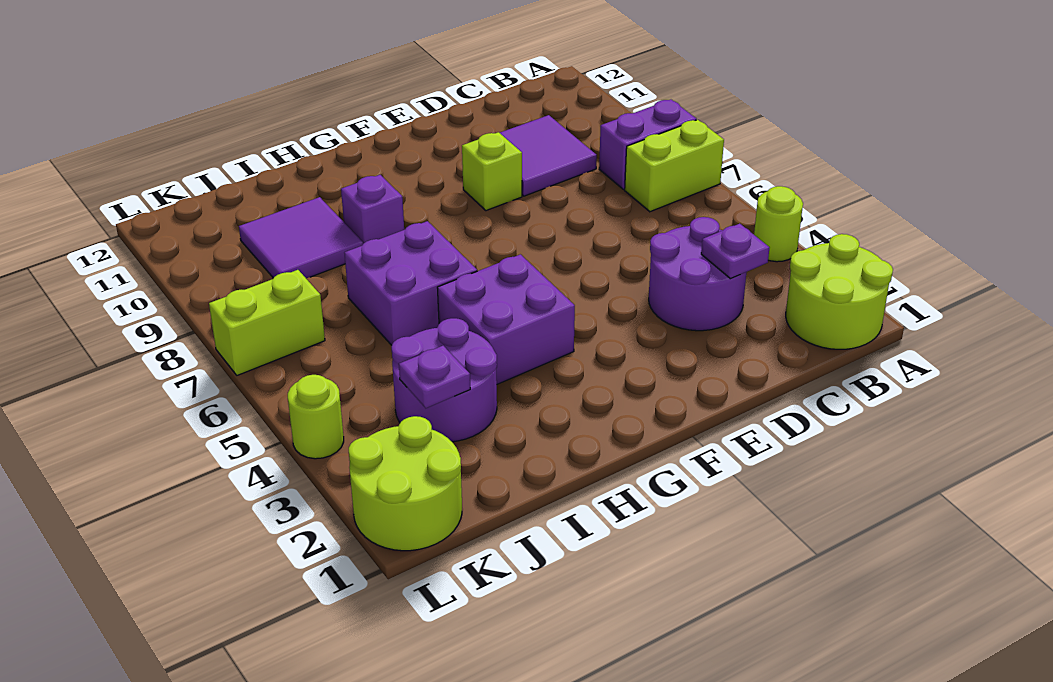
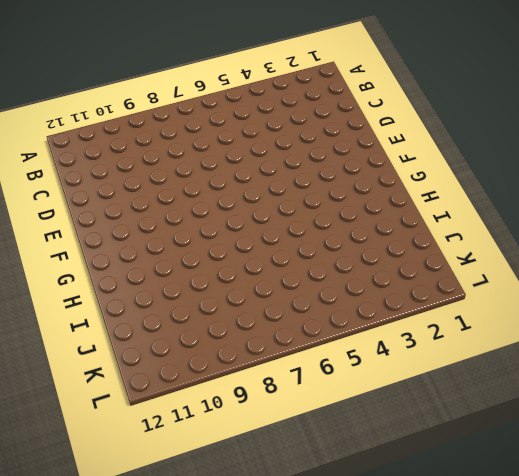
none -> lime round brick A1:B2 level 1
none -> lime round brick A4 level 1
none -> lime brick A7:B7 level 1

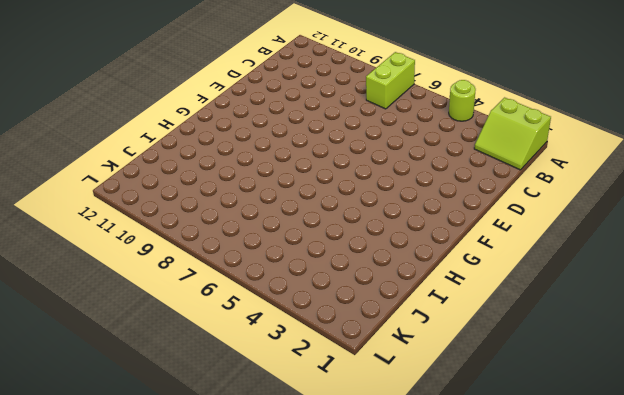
lime slope A1:B2 level 1 top A -> lime round brick A1:B2 level 1
none -> purple brick A8:B8 level 1
none -> purple round brick C3:D4 level 1
none -> purple tile C9:D10 level 1

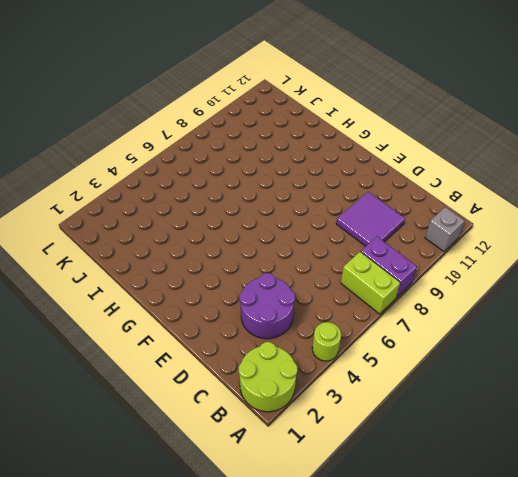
grey brick A11 level 1 -> none
none -> lime brick E9 level 1
none -> purple brick G4:H5 level 1
none -> purple brick H6:I7 level 1

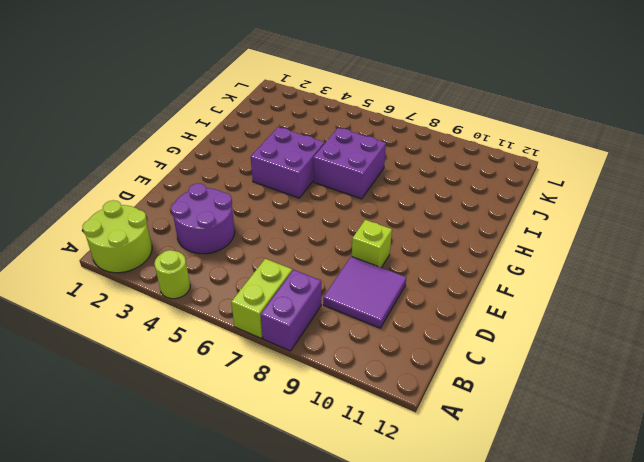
none -> purple brick H9 level 1
none -> purple round brick I3:J4 level 1
none -> purple tile I9:J10 level 1

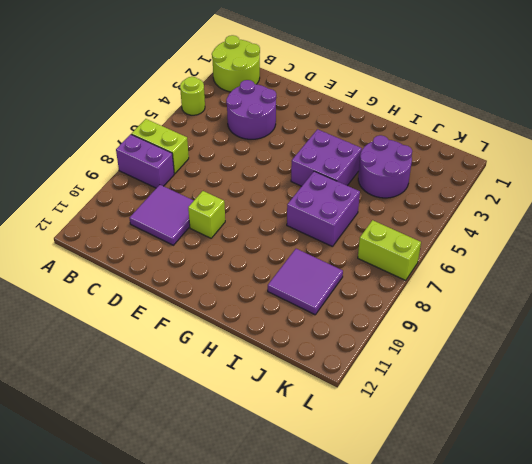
none -> purple brick H9 level 1
none -> lime round brick K1:L2 level 1
none -> lime round brick L4 level 1

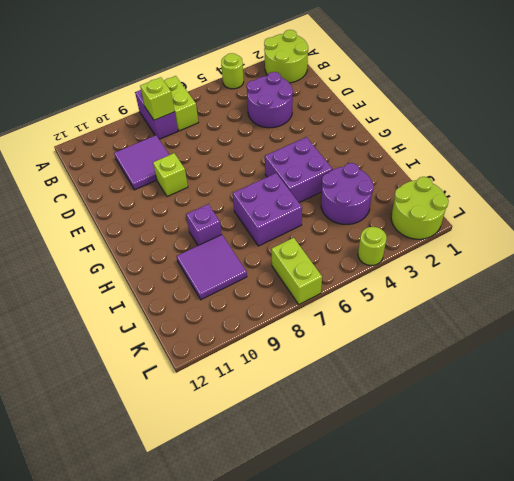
lime brick B8 level 2 -> none
none -> purple plate C3 level 2
none -> purple plate J3 level 2

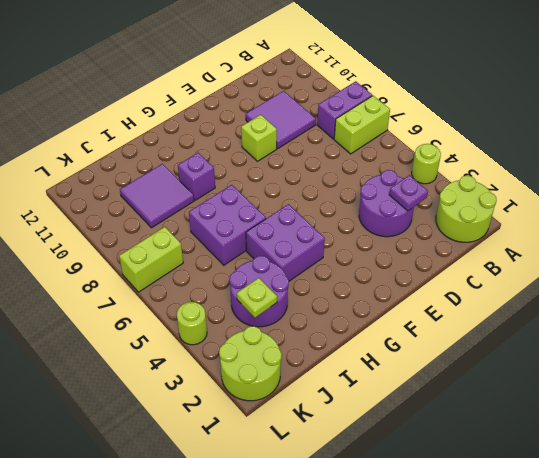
lime plate J3 level 2 -> purple plate J3 level 2

